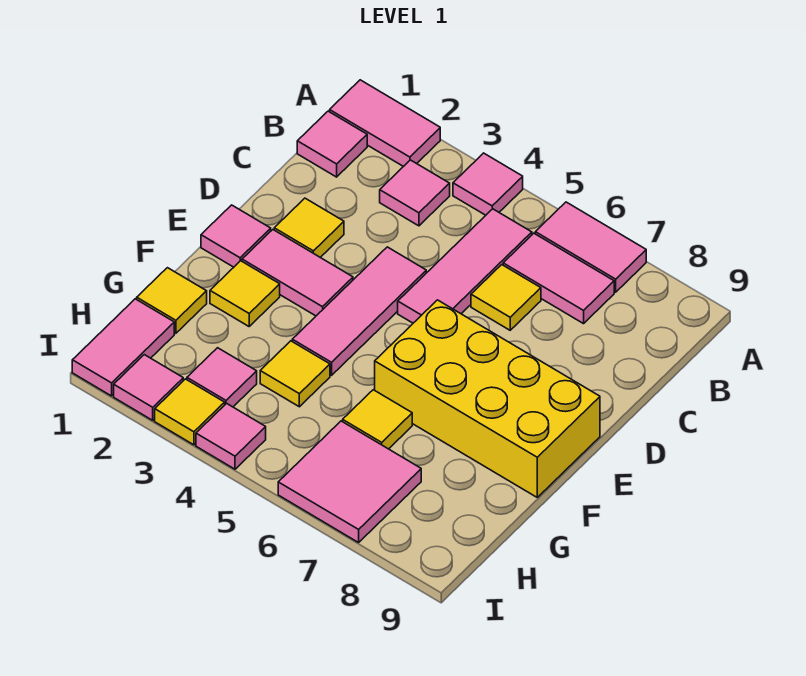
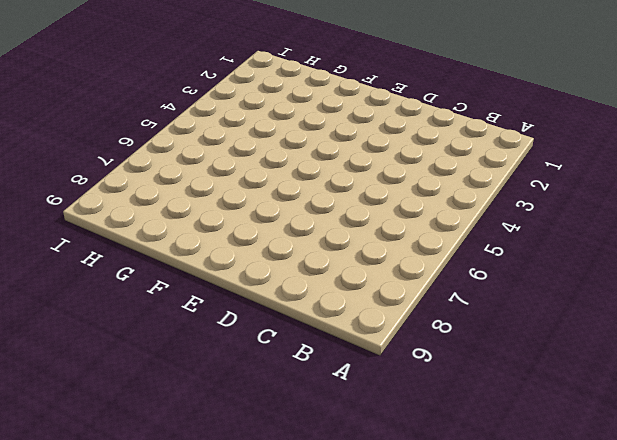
none -> pink tile A1:A2 level 1
none -> pink tile A4 level 1
none -> pink tile A6:A7 level 1

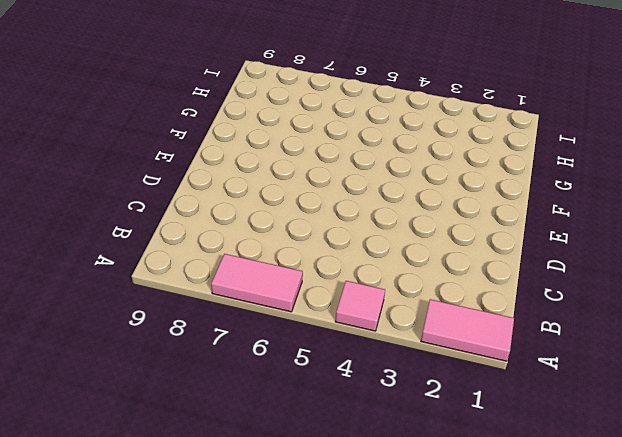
none -> pink tile B1 level 1
none -> pink tile B3 level 1
none -> pink tile B5:D5 level 1

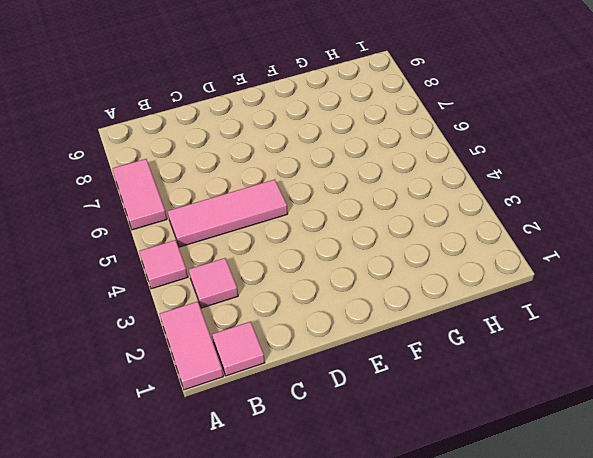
none -> pink tile B6:B7 level 1
none -> yellow tile C6 level 1
none -> yellow tile D2 level 1

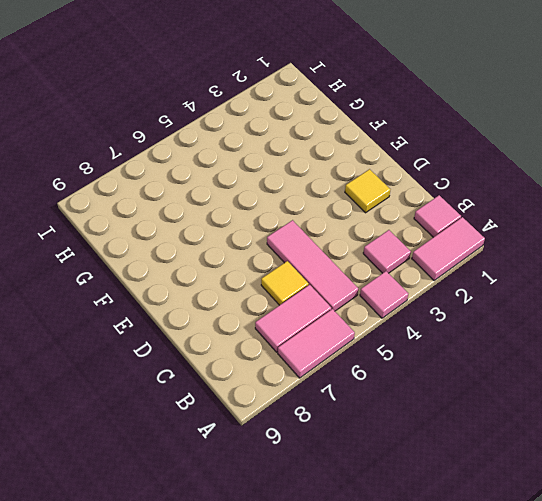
none -> pink tile D4:F4 level 1
none -> pink tile E1 level 1
none -> pink tile E2:E3 level 1

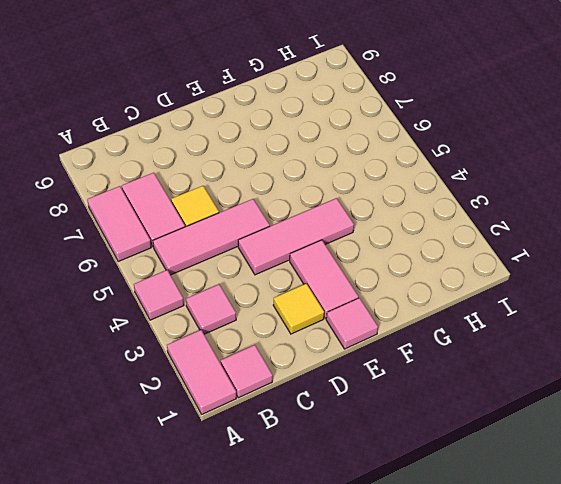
none -> yellow brick E6:F9 level 1
none -> yellow tile F2 level 1
none -> yellow tile G1 level 1

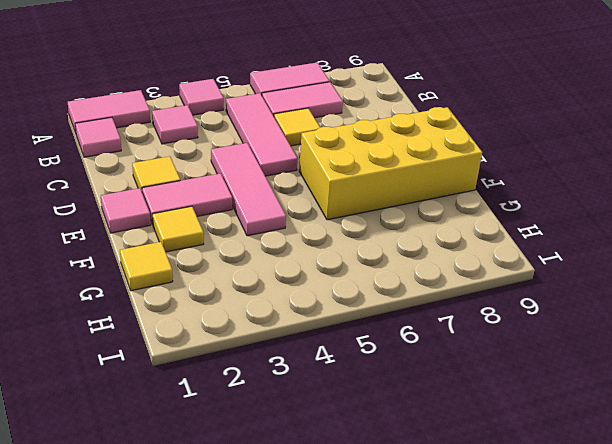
none -> yellow tile G4 level 1
none -> yellow tile G6 level 1
none -> pink tile H1:I1 level 1

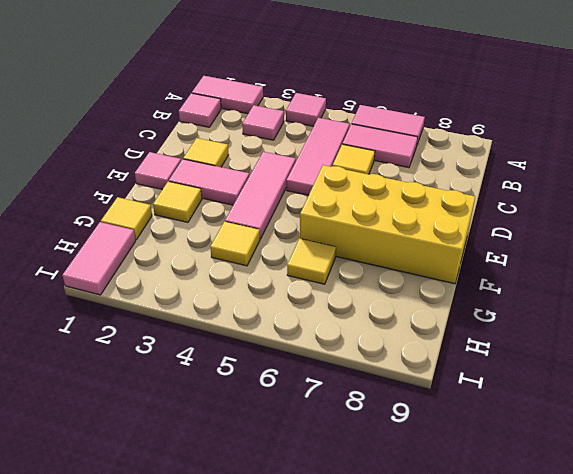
none -> pink tile H3 level 1
none -> pink tile H6:I7 level 1
none -> pink tile I2 level 1

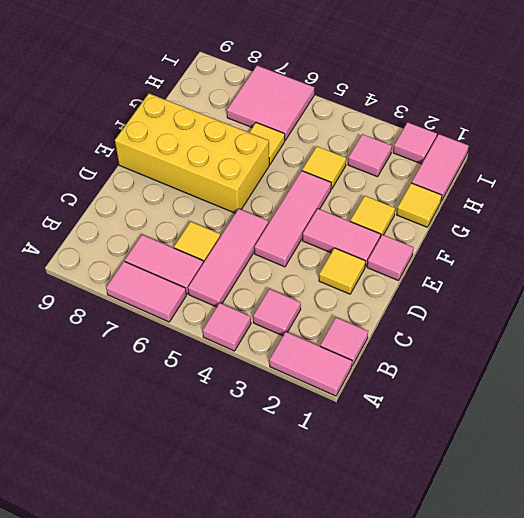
none -> yellow tile I3 level 1
none -> pink tile I4 level 1

